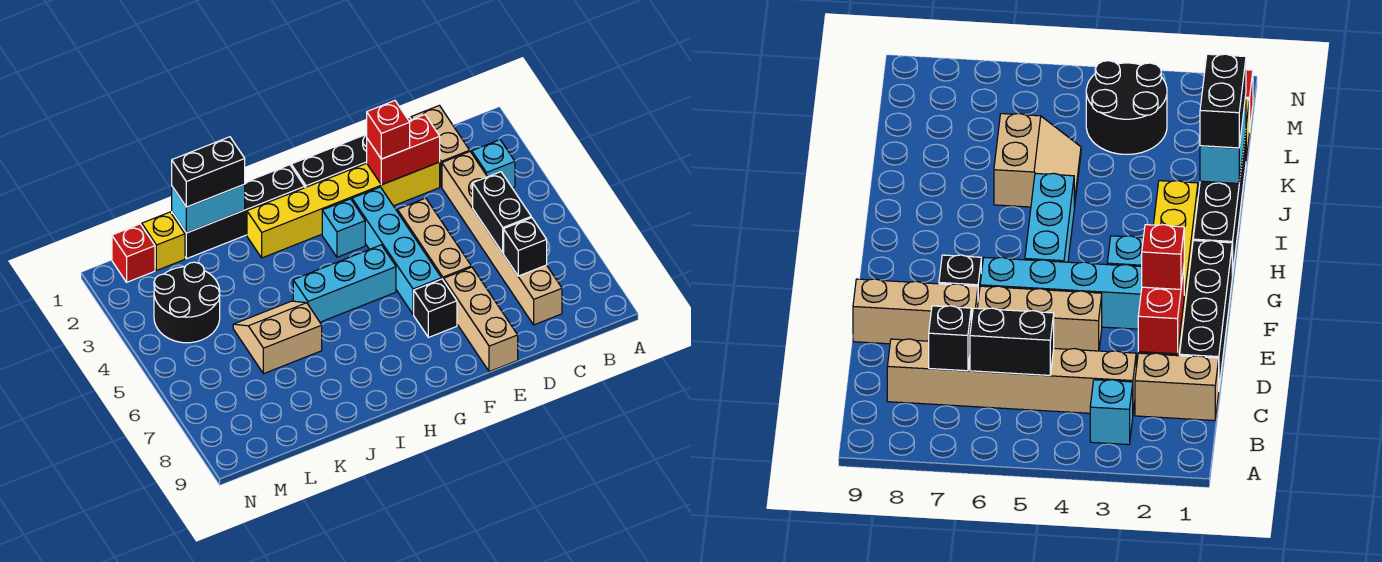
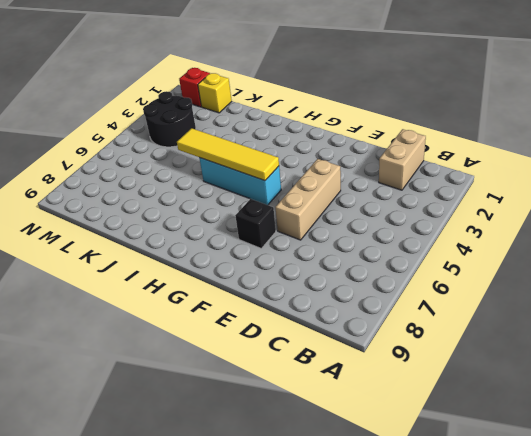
yellow tile G5:J5 level 2 -> none
none -> cyan brick B3 level 1
none -> tan brick C3:C8 level 1
none -> black brick D1:G1 level 1

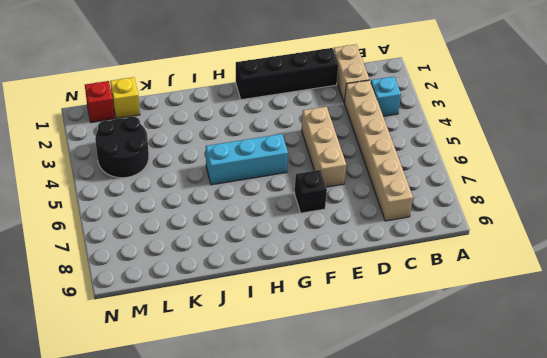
none -> yellow brick D2:I2 level 1
none -> tan brick E7:E9 level 1
none -> cyan brick F3:F6 level 1

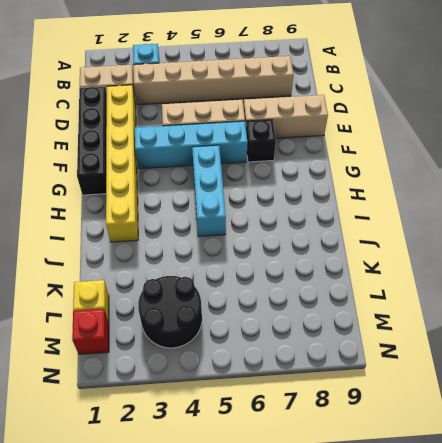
none -> cyan brick G3 level 1
none -> black brick H1:K1 level 1
none -> tan slope J5:K6 level 1 top 6

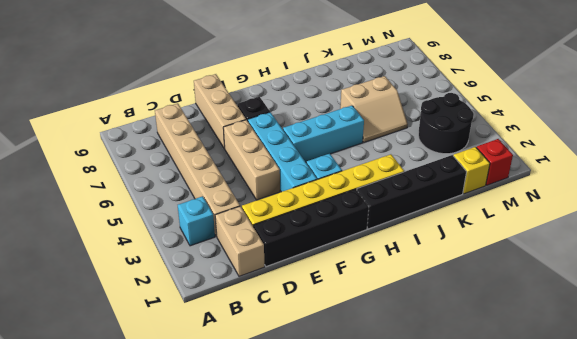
none -> black brick C5:C6 level 2
none -> black brick C7 level 2
none -> red brick D2:E2 level 2

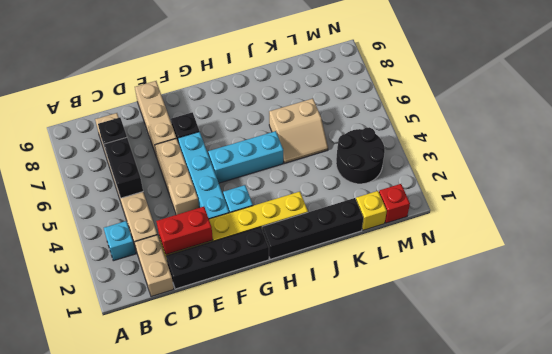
none -> cyan brick J1:K1 level 2
none -> red brick E2 level 3
none -> black brick J1:K1 level 3

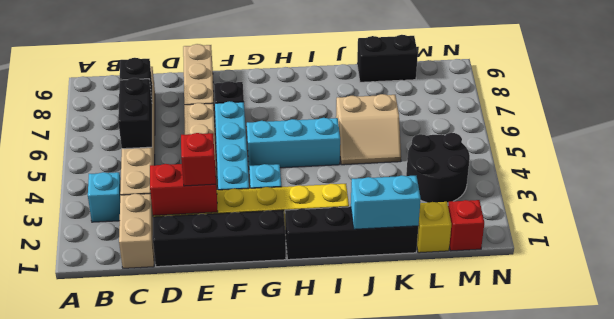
black brick K9:L9 level 1 -> black brick J1:K1 level 3

